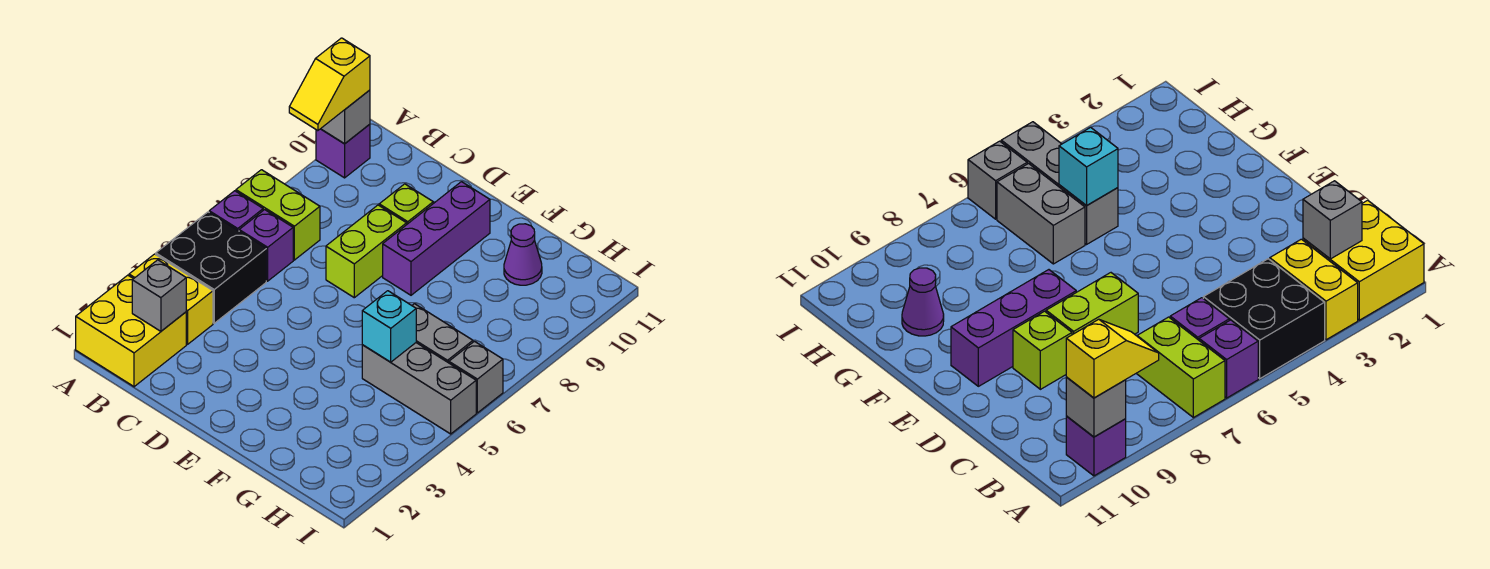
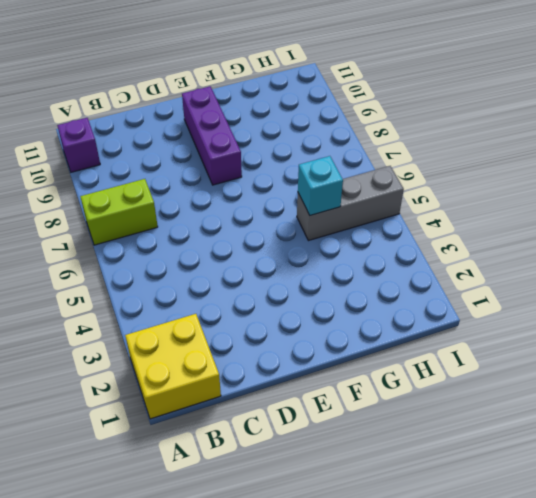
none -> yellow brick A3:B3 level 1
none -> black brick A4:B5 level 1
none -> purple brick A6 level 1

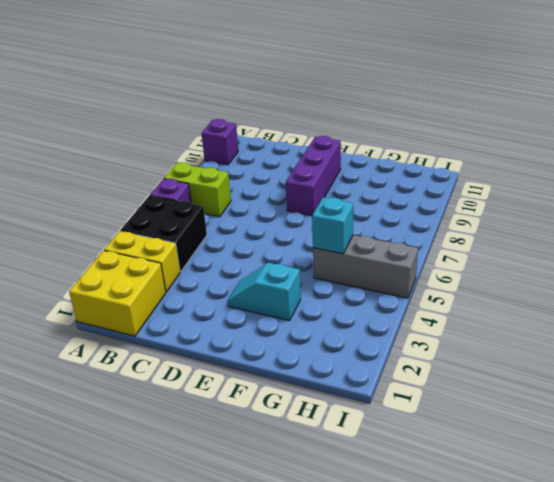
cyan slope E3:F3 level 1 top F -> none
none -> purple brick B6 level 1
none -> lime brick D7:D8 level 1
none -> lime brick D9 level 1

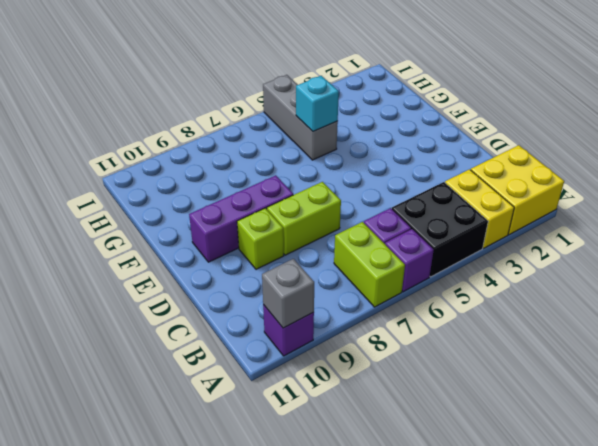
none -> grey brick G6:H6 level 1
none -> purple cone G10 level 1
none -> grey brick I6 level 1

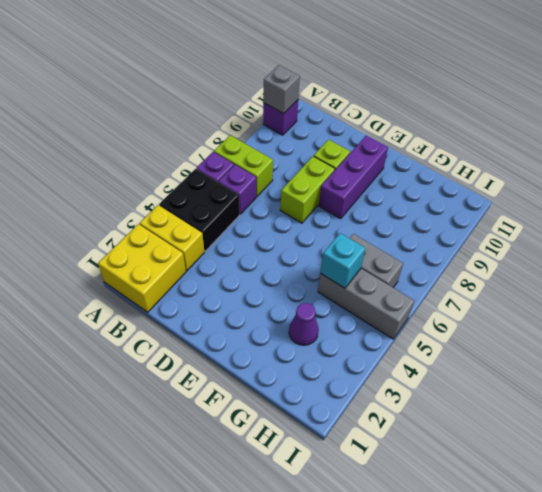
purple cone G3 level 1 -> purple cone G10 level 1
none -> grey brick I6 level 1
none -> grey brick B2 level 2
none -> yellow slope A9:A10 level 3 top 10

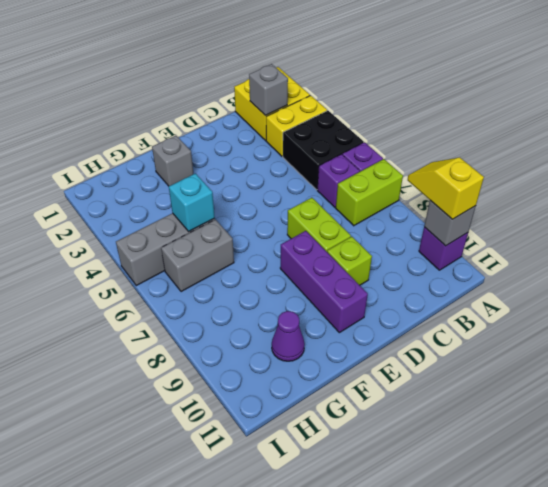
grey brick F2 level 1 -> grey brick I6 level 1

